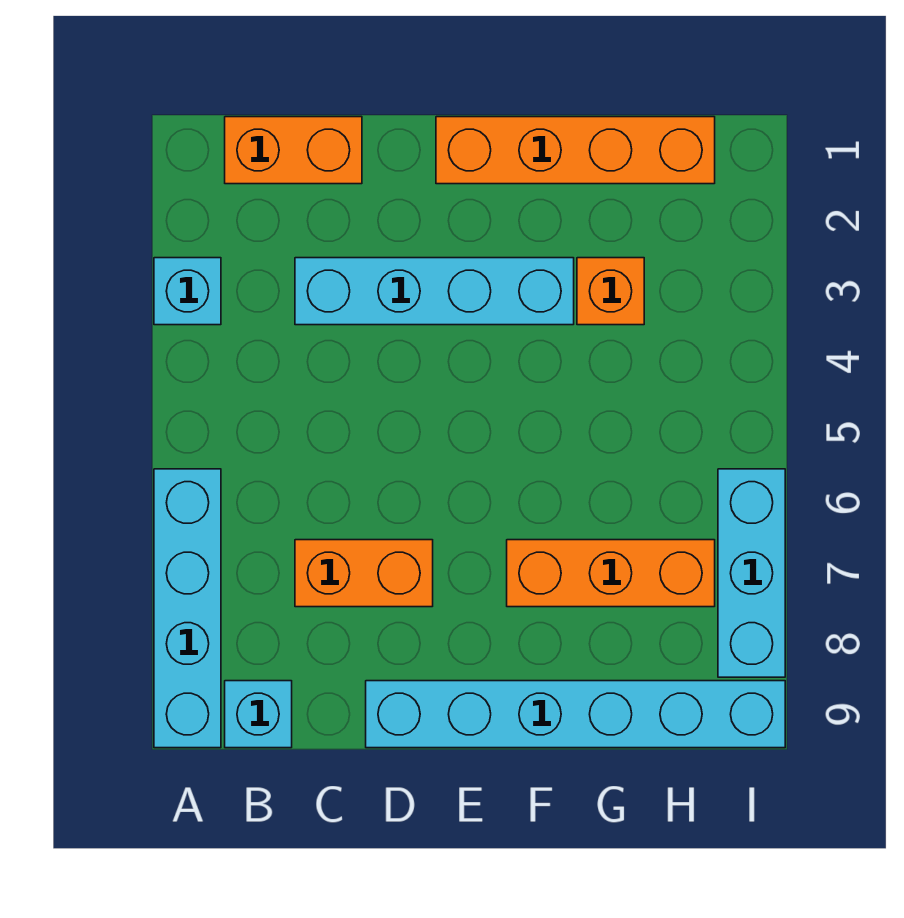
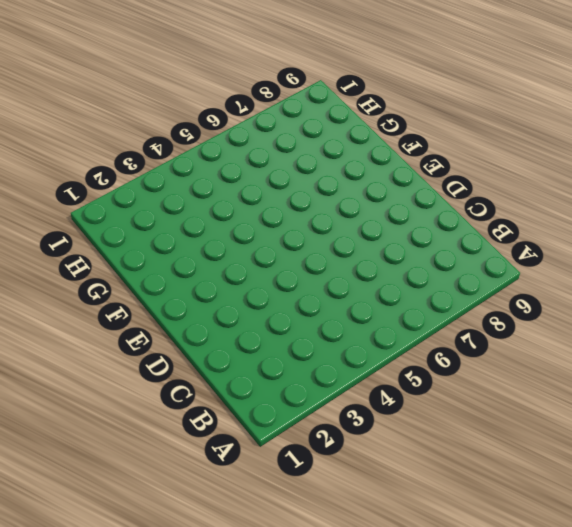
none -> cyan brick A3 level 1
none -> cyan brick A6:A9 level 1

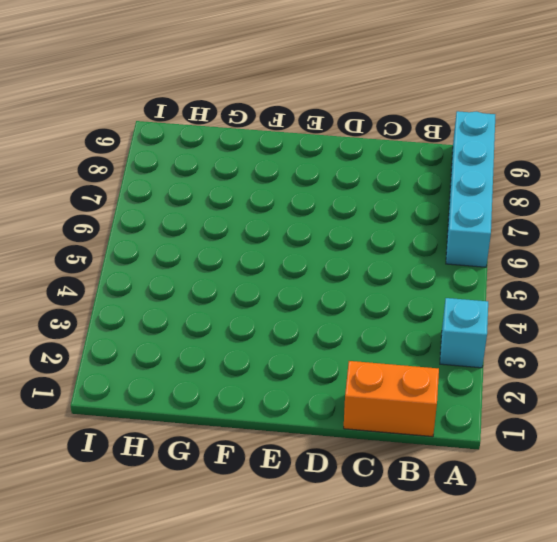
none -> cyan brick B9 level 1
none -> cyan brick C3:F3 level 1

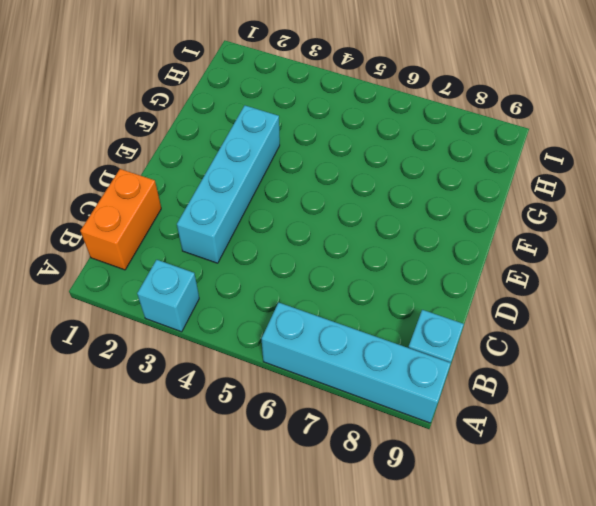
none -> orange brick C7:D7 level 1
none -> cyan brick D9:I9 level 1

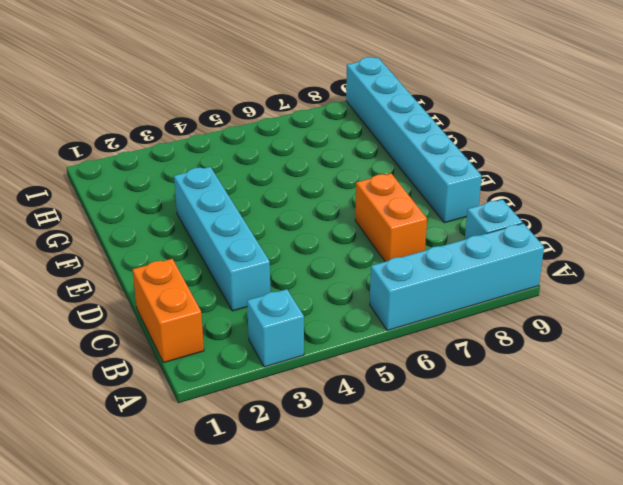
none -> orange brick E1:H1 level 1
none -> orange brick F7:H7 level 1

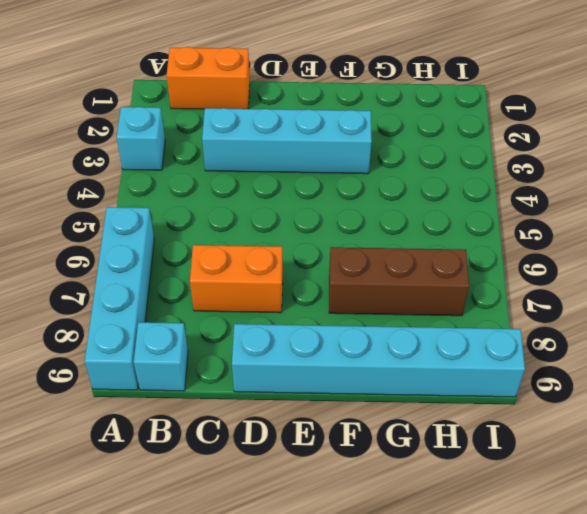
brown brick F7:H7 level 1 -> orange brick F7:H7 level 1
none -> orange brick E1:H1 level 1
none -> orange brick G3 level 1

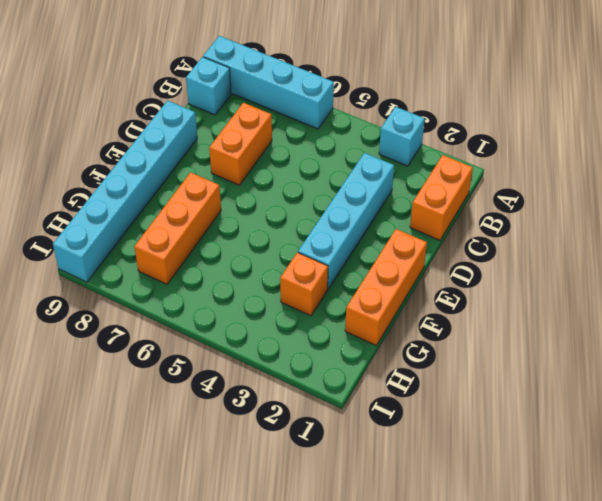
orange brick E1:G1 level 1 -> orange brick E1:H1 level 1
none -> cyan brick I6:I8 level 1

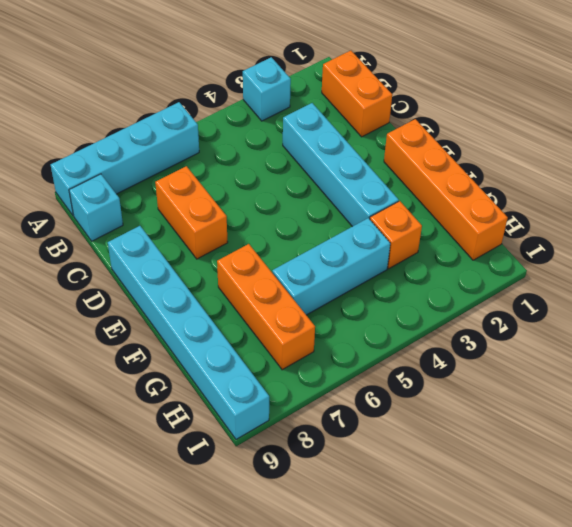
cyan brick G4:G6 level 1 -> cyan brick I6:I8 level 1

